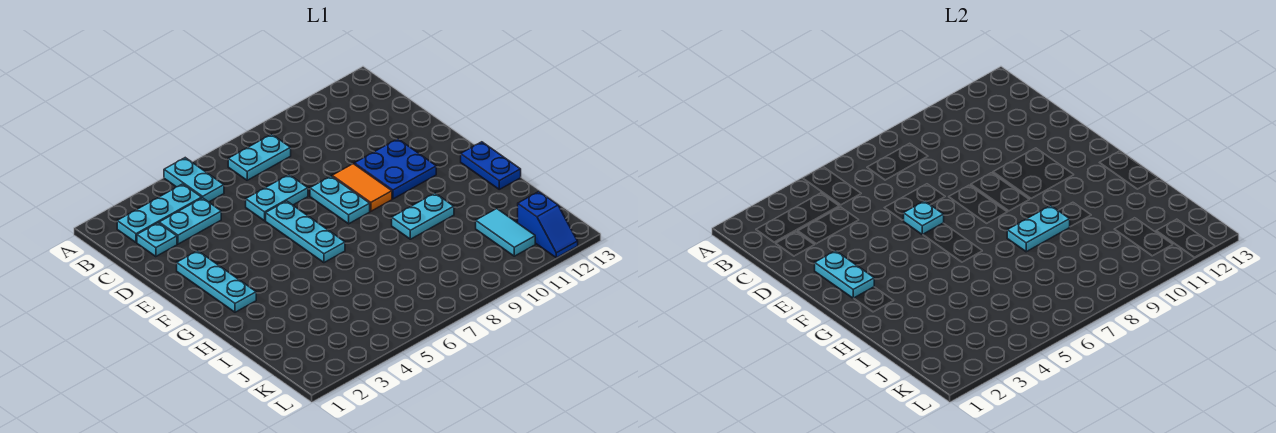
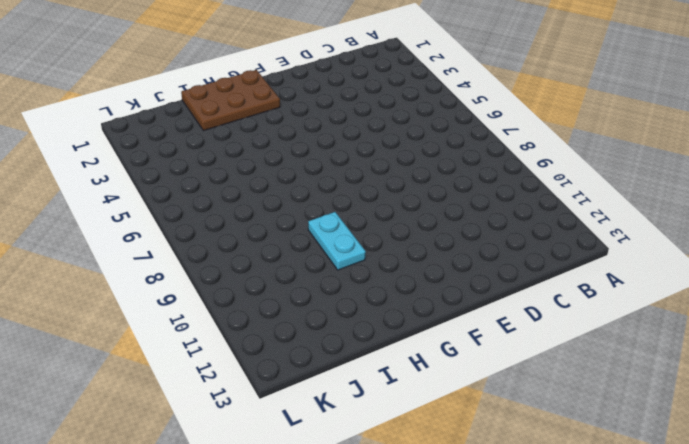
brown plate G1:I2 level 1 -> cyan plate E2:G2 level 1
none -> cyan plate A5:B5 level 1
none -> cyan plate B2:B4 level 1
none -> cyan plate B7:B8 level 1

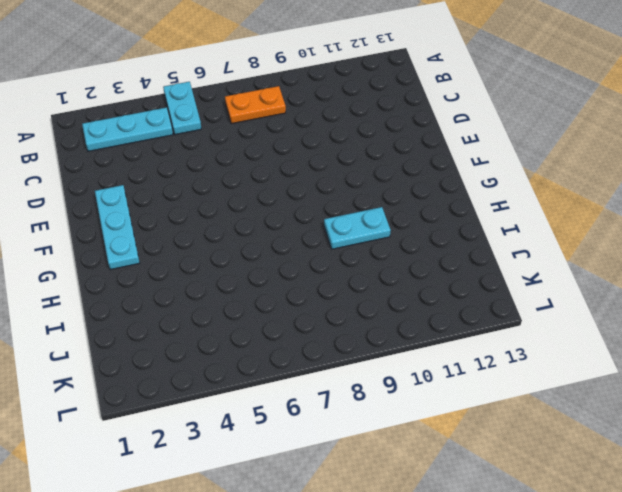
orange plate B7:B8 level 1 -> cyan plate B7:B8 level 1
none -> cyan plate C2 level 1
none -> cyan plate C3:C4 level 1
none -> cyan plate D6:D7 level 1

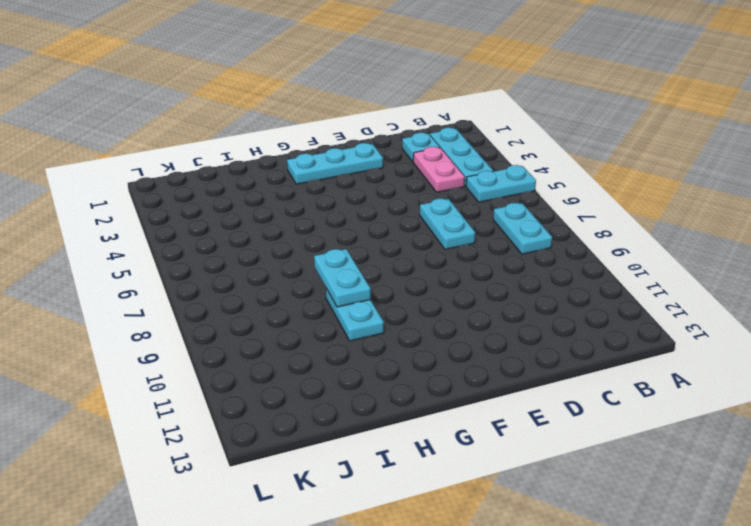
pink plate C3:C4 level 1 -> cyan plate C3:C4 level 1
none -> cyan plate E6:G6 level 1
none -> cyan plate E8:F8 level 1
none -> orange tile E9:F9 level 1

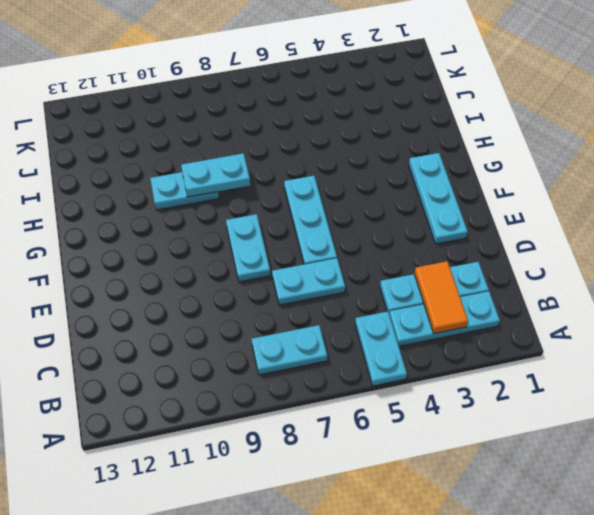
orange tile B3:C3 level 2 -> orange tile E9:F9 level 1
none -> blue plate E10:F11 level 1
none -> blue plate G13:H13 level 1
none -> cyan tile J11:K11 level 1

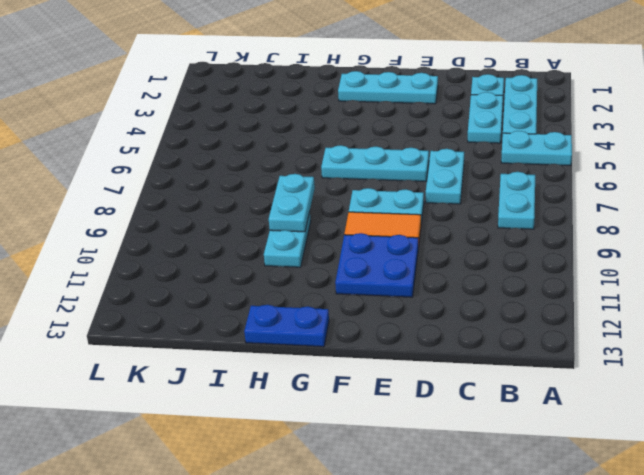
none -> cyan tile J11:K11 level 1
none -> blue slope K12:L12 level 1 top K
none -> cyan plate E2:F2 level 2

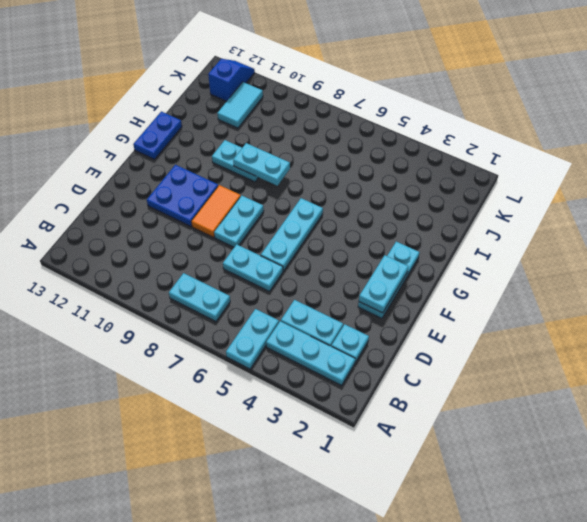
none -> cyan plate E6 level 2

